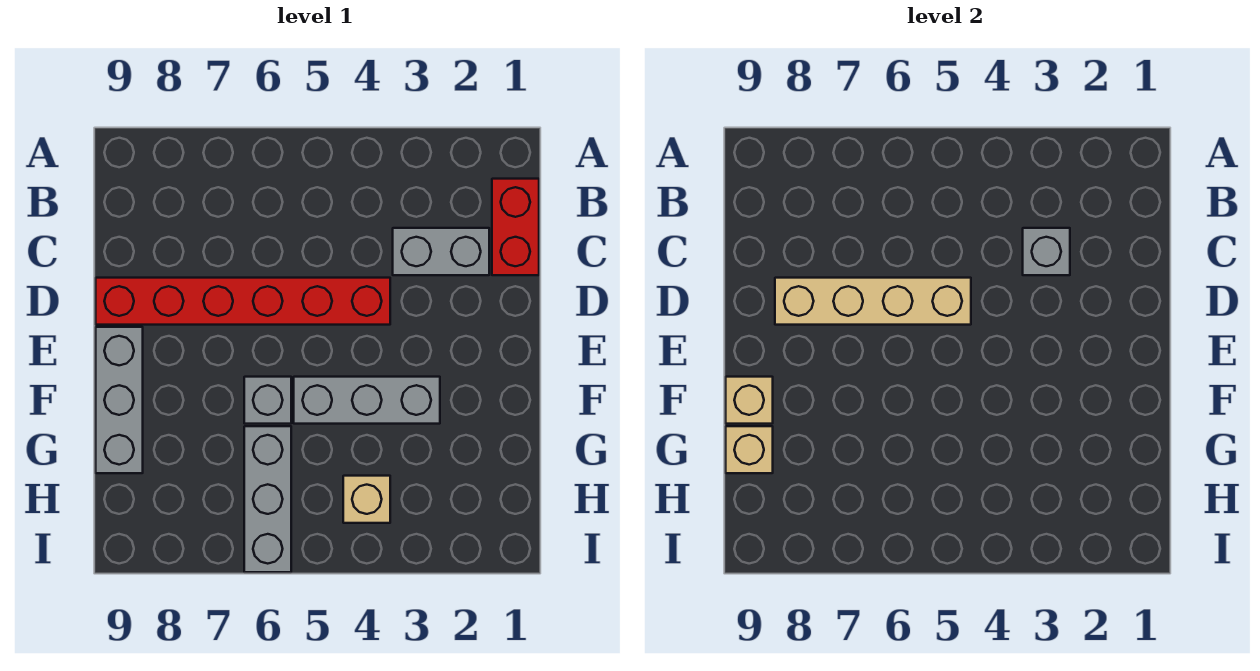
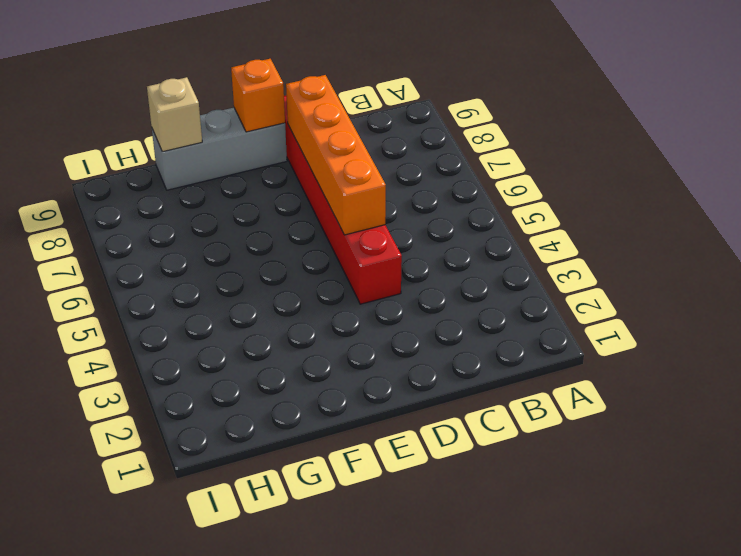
orange brick D5:D8 level 2 -> tan brick D5:D8 level 2
orange brick E9 level 2 -> none
none -> red brick B1:C1 level 1
none -> grey brick C2:C3 level 1
none -> grey brick F3:F5 level 1

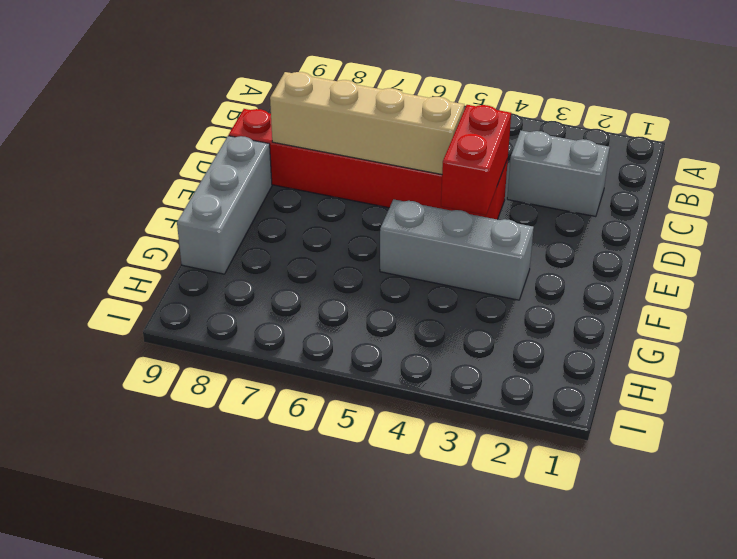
red brick D4:E4 level 2 -> red brick B1:C1 level 1
none -> grey brick F6 level 1
none -> grey brick G6:I6 level 1
none -> tan brick H4 level 1

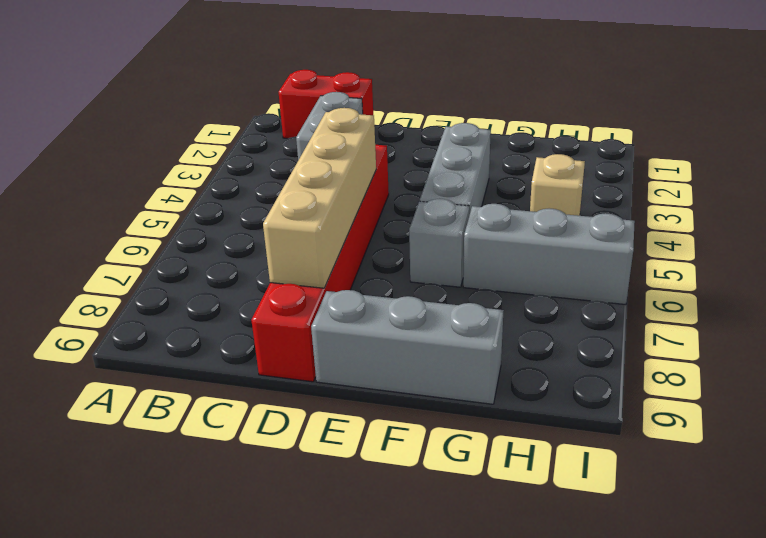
none -> grey brick C3 level 2
none -> tan brick F9 level 2
none -> tan brick G9 level 2

